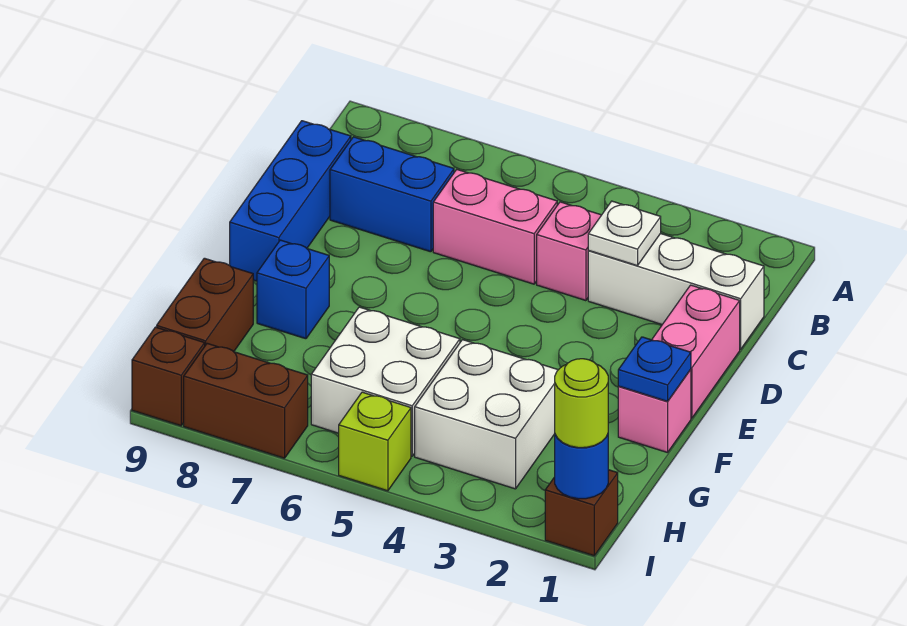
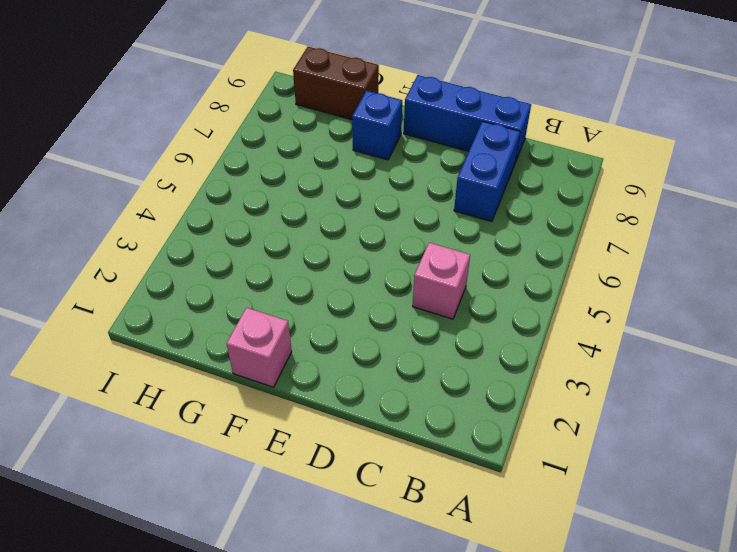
none -> white brick C1:C3 level 1
none -> pink brick C5:C6 level 1
none -> pink brick D1:E1 level 1

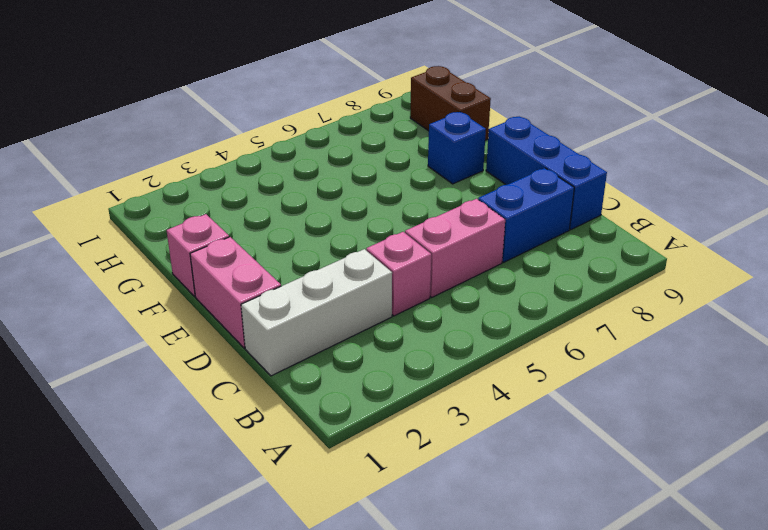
none -> white brick G3:H4 level 1
none -> white brick G5:H6 level 1
none -> brown brick I1 level 1

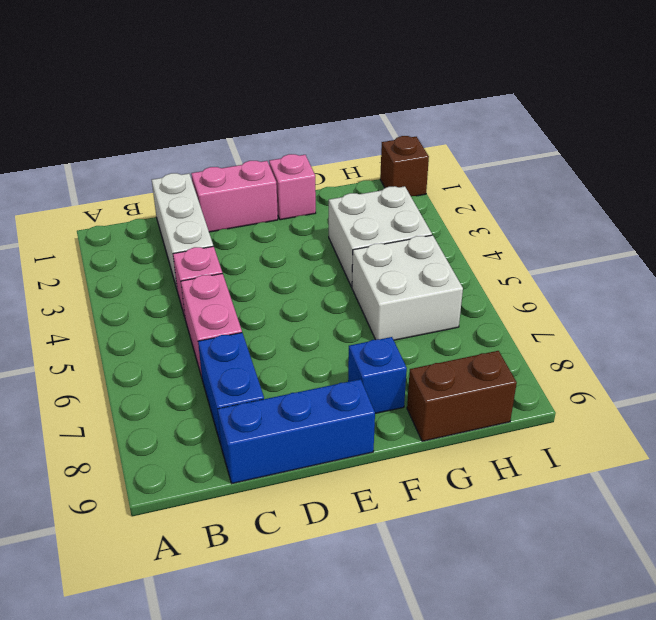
none -> lime brick I5 level 1
none -> brown brick I7:I8 level 1
none -> brown brick I9 level 1

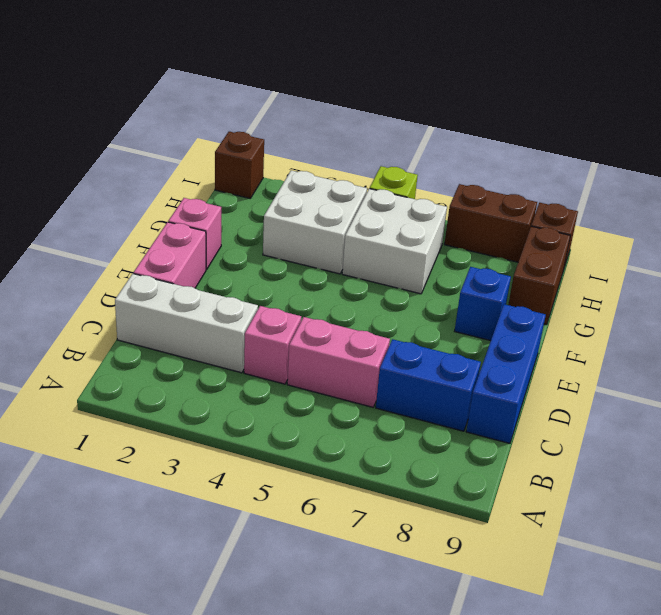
none -> white plate C3 level 2
none -> blue plate F1 level 2
none -> blue round brick I1 level 2

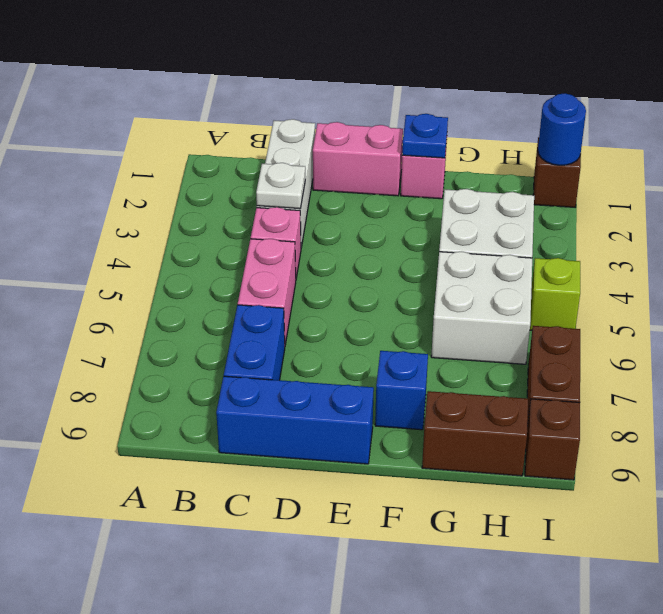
none -> lime round brick I1 level 3

